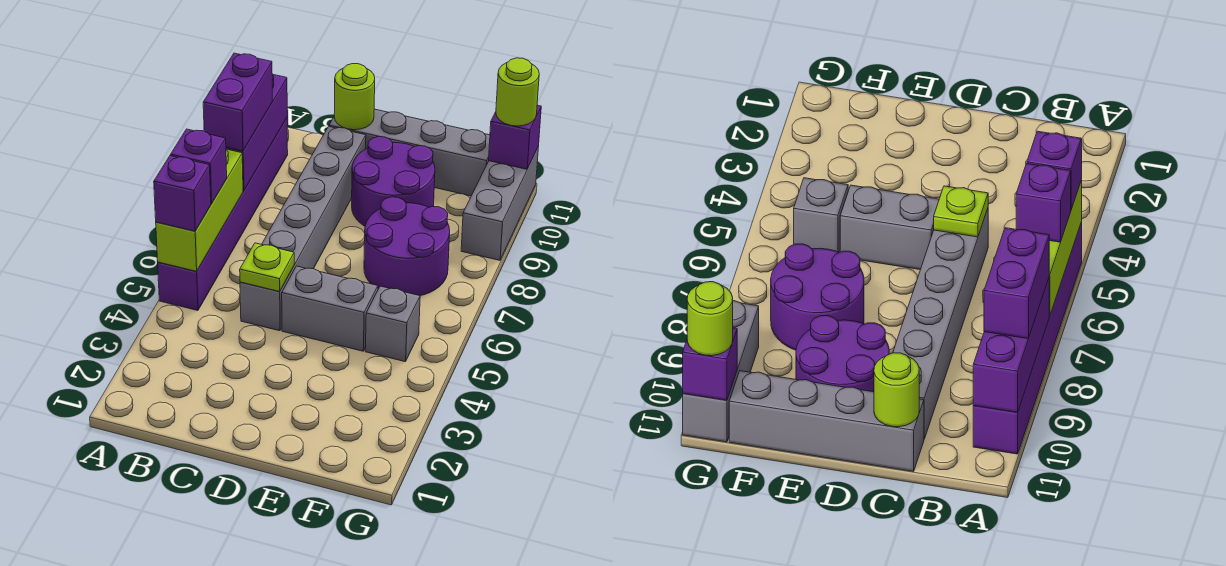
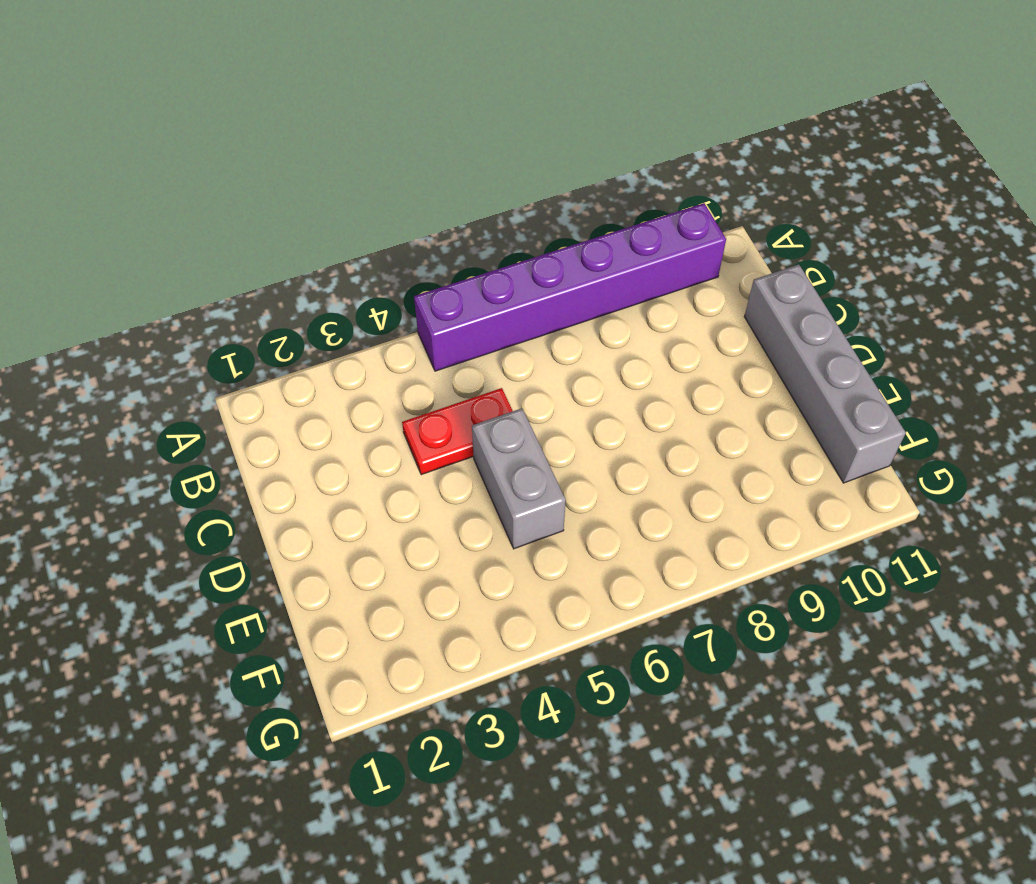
red plate C4:C5 level 1 -> grey brick C5:C10 level 1
none -> purple round brick D9:E10 level 1
none -> purple round brick E7:F8 level 1
none -> grey brick F5 level 1

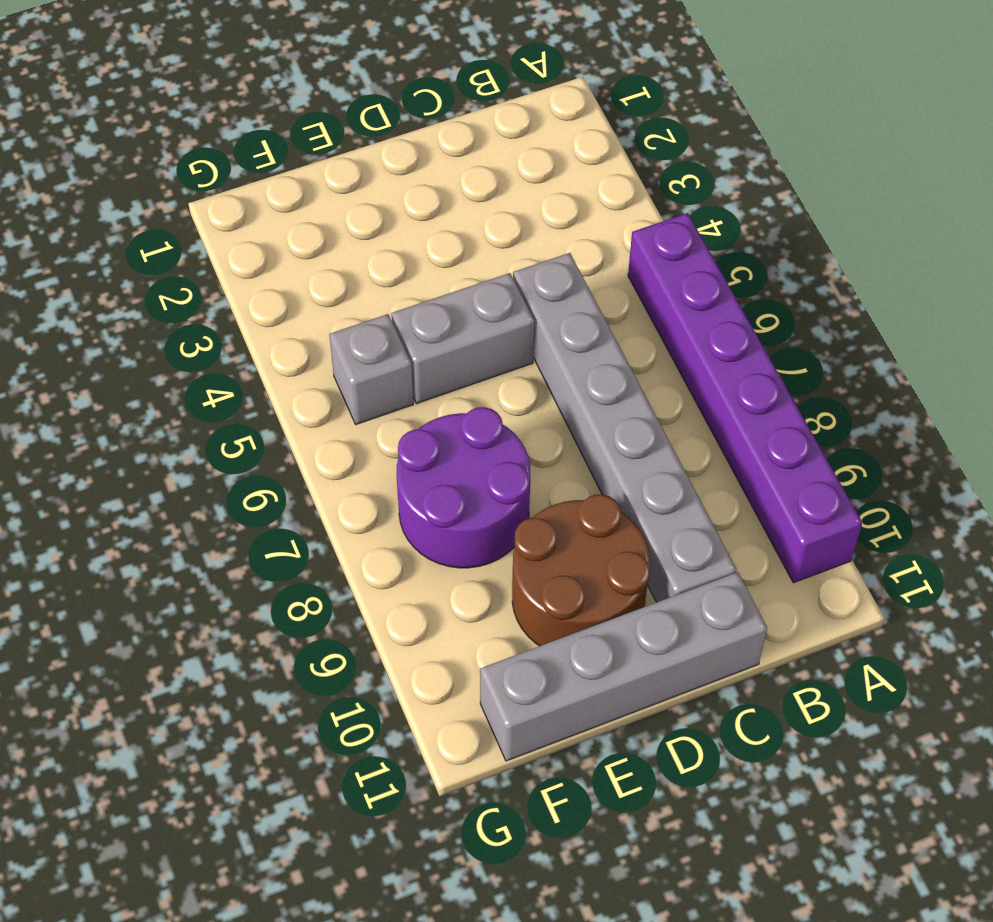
brown round brick D9:E10 level 1 -> purple round brick D9:E10 level 1
none -> grey brick G9:G11 level 1
none -> lime brick A5:A7 level 2
none -> purple brick A8:A10 level 2

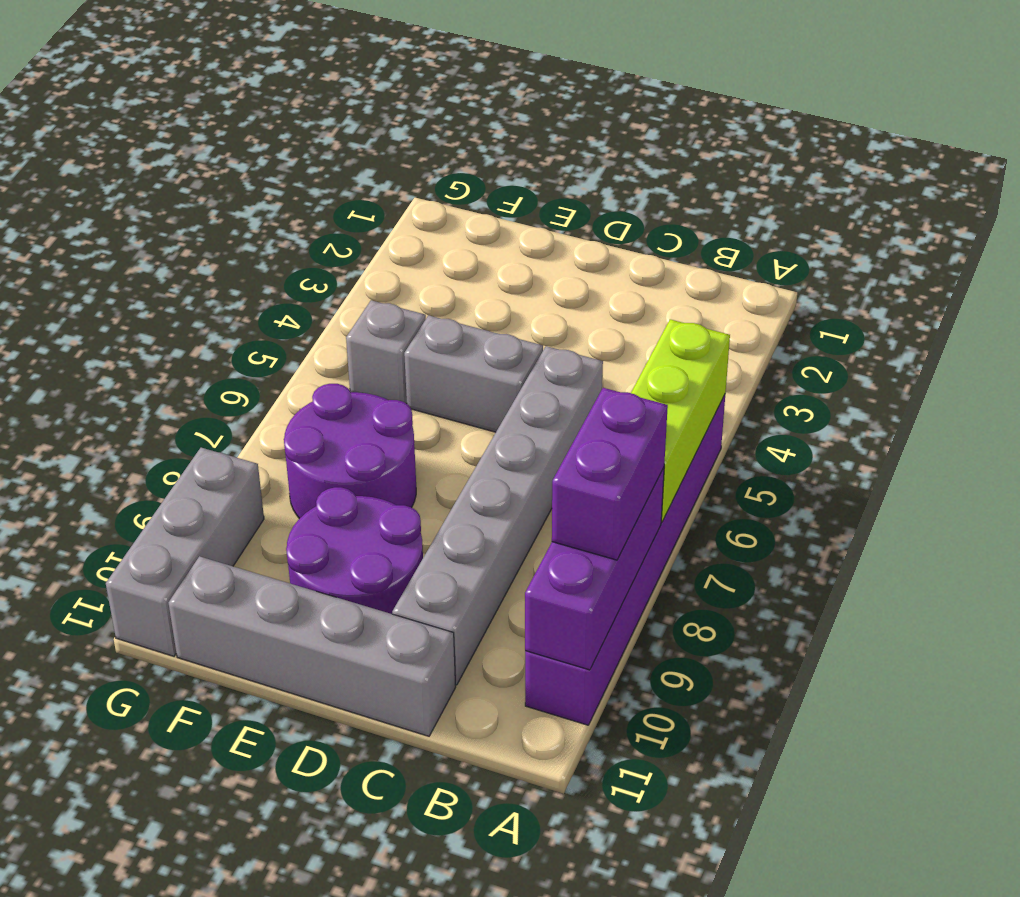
none -> lime plate C5 level 2
none -> lime round brick C11 level 2
none -> purple brick G11 level 2

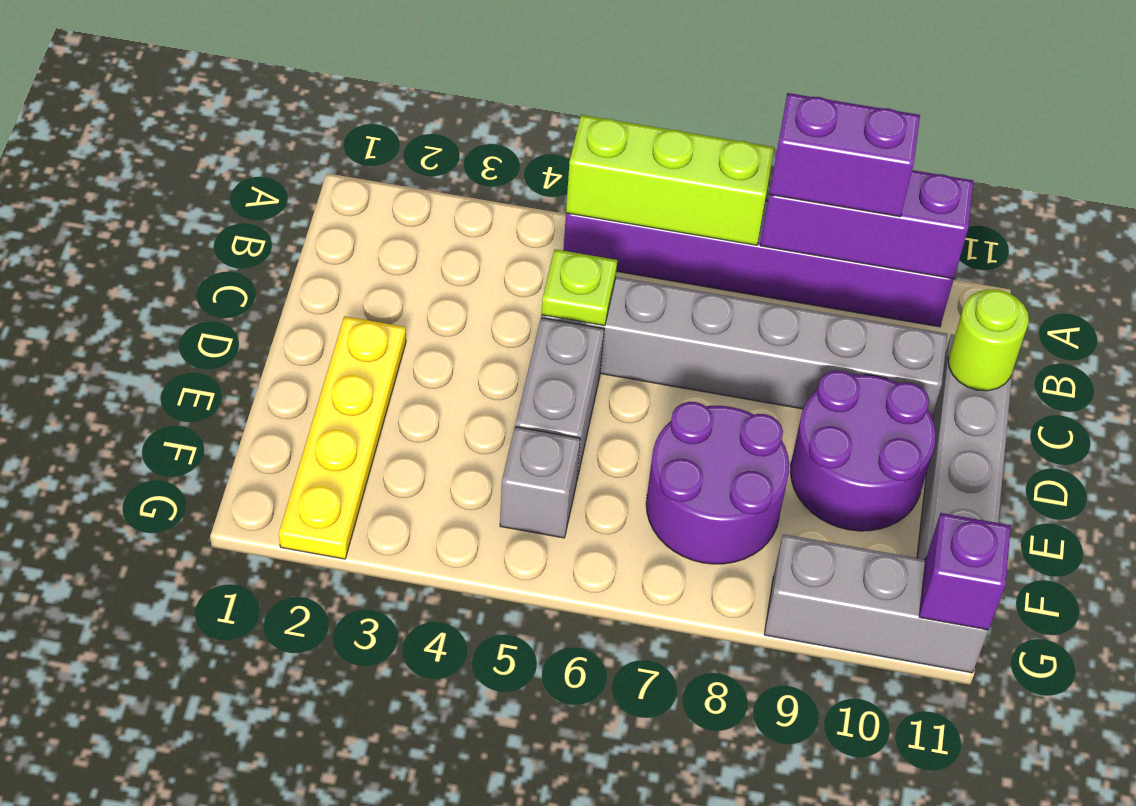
yellow plate D2:G2 level 1 -> none
none -> purple brick A5 level 3
none -> purple brick A6 level 3
none -> lime round brick G11 level 3

